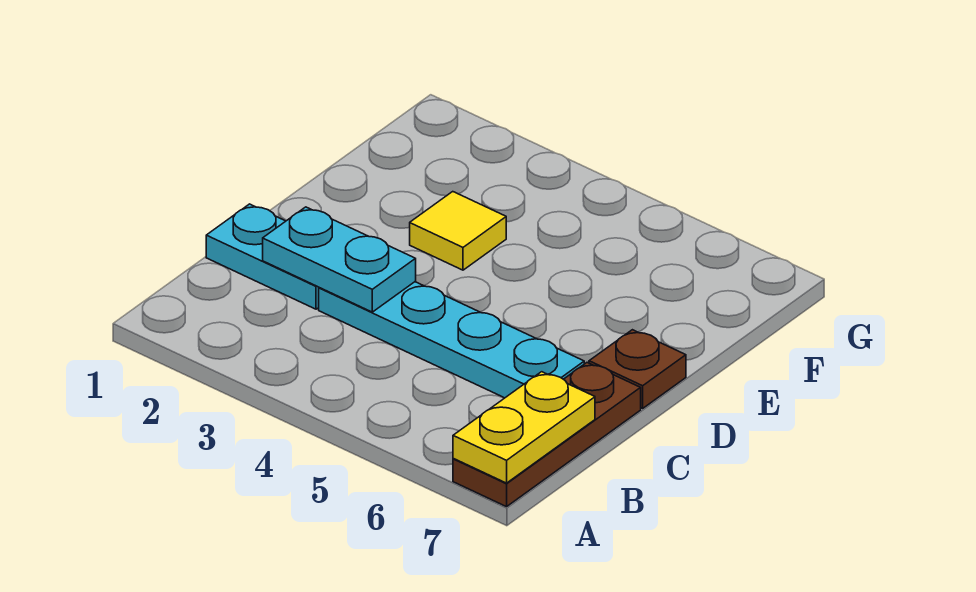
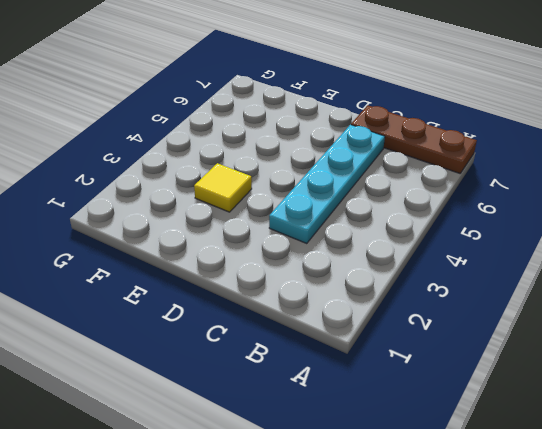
none -> cyan plate C1:C2 level 1
none -> brown plate D7 level 1

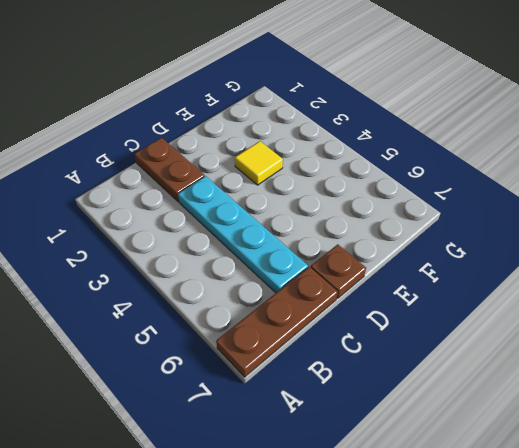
brown plate C1:C2 level 1 -> cyan plate C1:C2 level 1
none -> yellow plate A7:B7 level 2
none -> cyan plate C2:C3 level 2

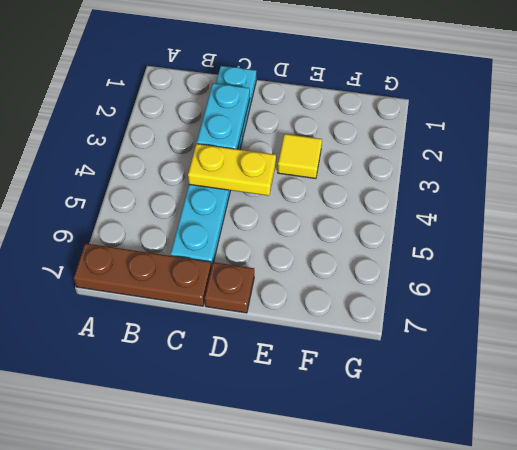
yellow plate C4:D4 level 2 -> yellow plate A7:B7 level 2

